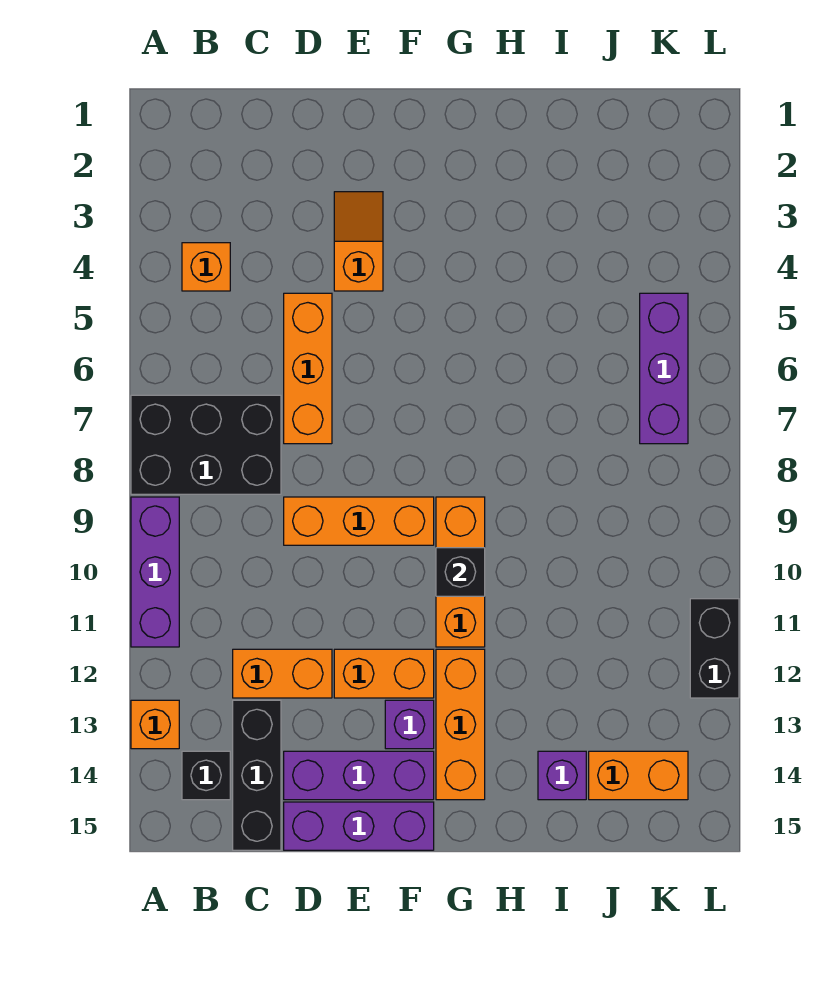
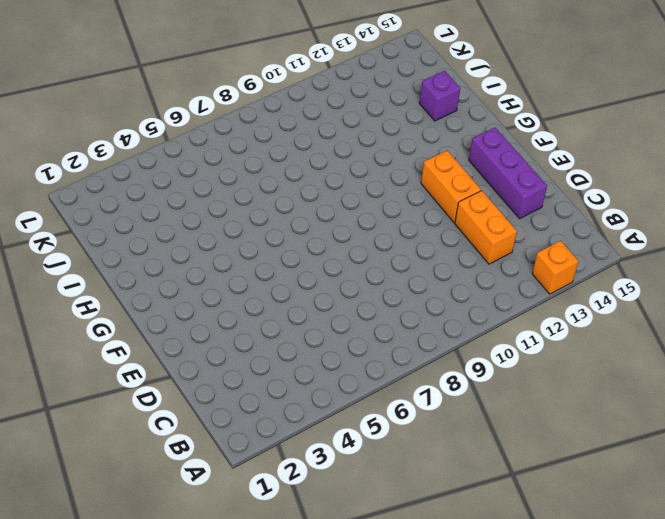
none -> black brick A7:C8 level 1
none -> purple brick A9:A11 level 1
none -> orange brick B4 level 1

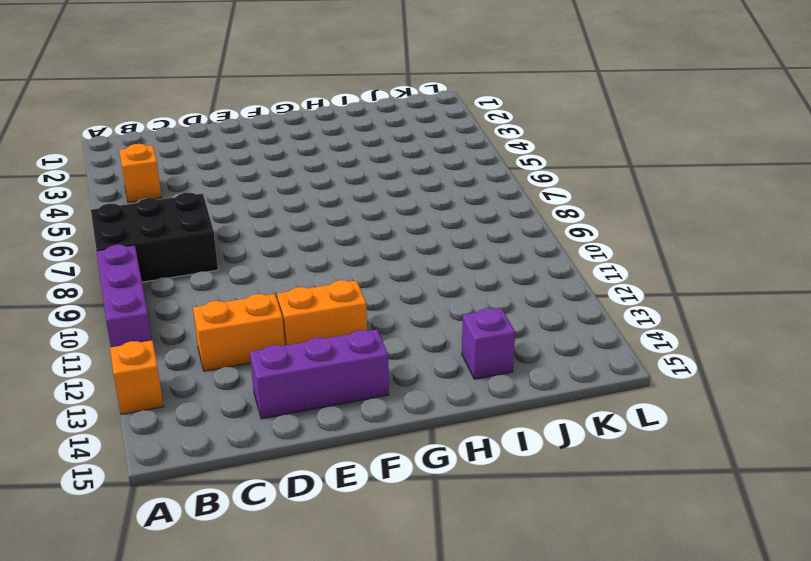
none -> black brick B14 level 1
none -> black brick C13:C15 level 1
none -> orange brick D5:D7 level 1

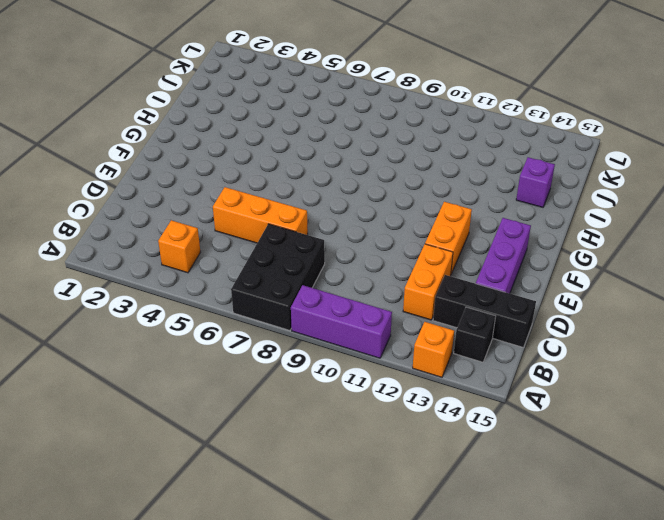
none -> orange brick D9:F9 level 1
none -> purple brick D15:F15 level 1
none -> orange slope E3:E4 level 1 top 4

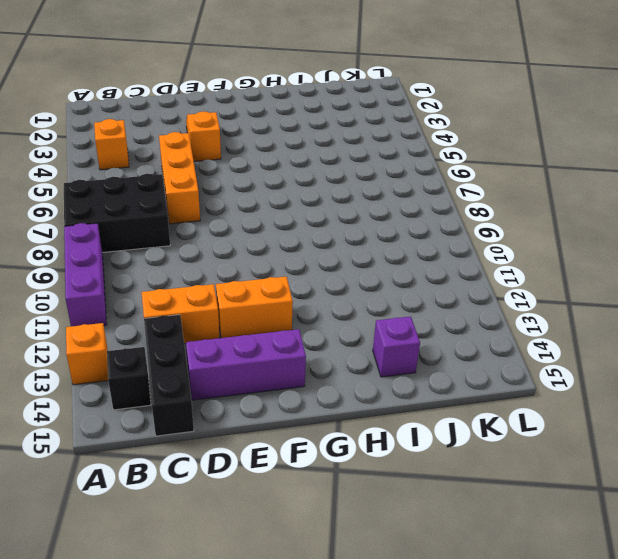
none -> orange brick D9:F9 level 1
none -> purple brick D15:F15 level 1
none -> purple brick F13 level 1

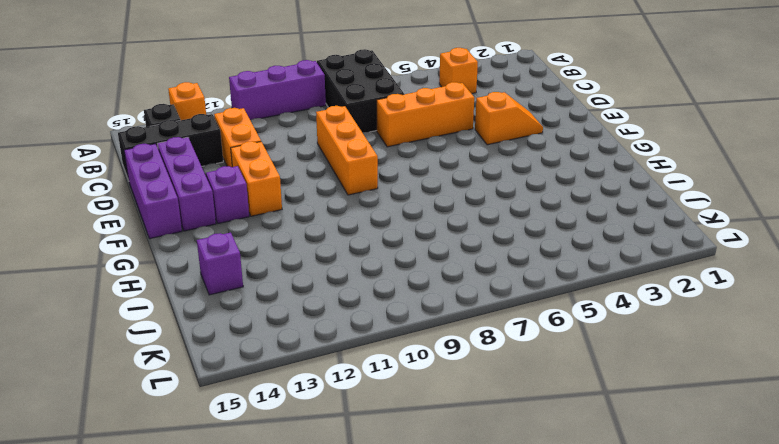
none -> orange brick G9:G11 level 1
none -> orange brick G12:G14 level 1
none -> orange brick J14:K14 level 1

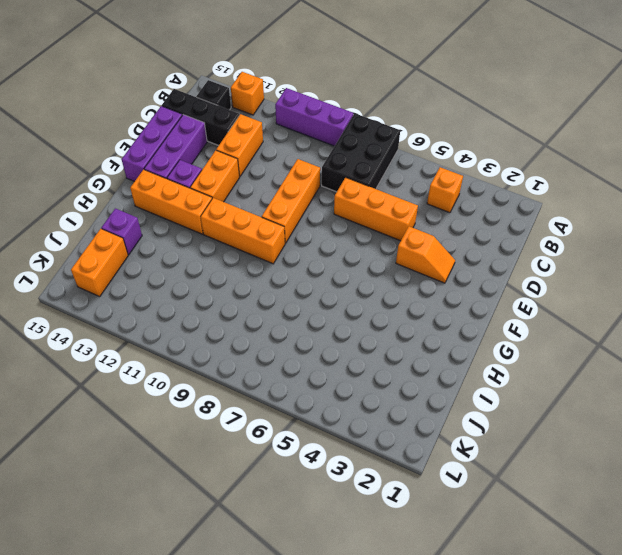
none -> purple brick K5:K7 level 1
none -> black brick L11:L12 level 1
none -> black brick G10 level 2

